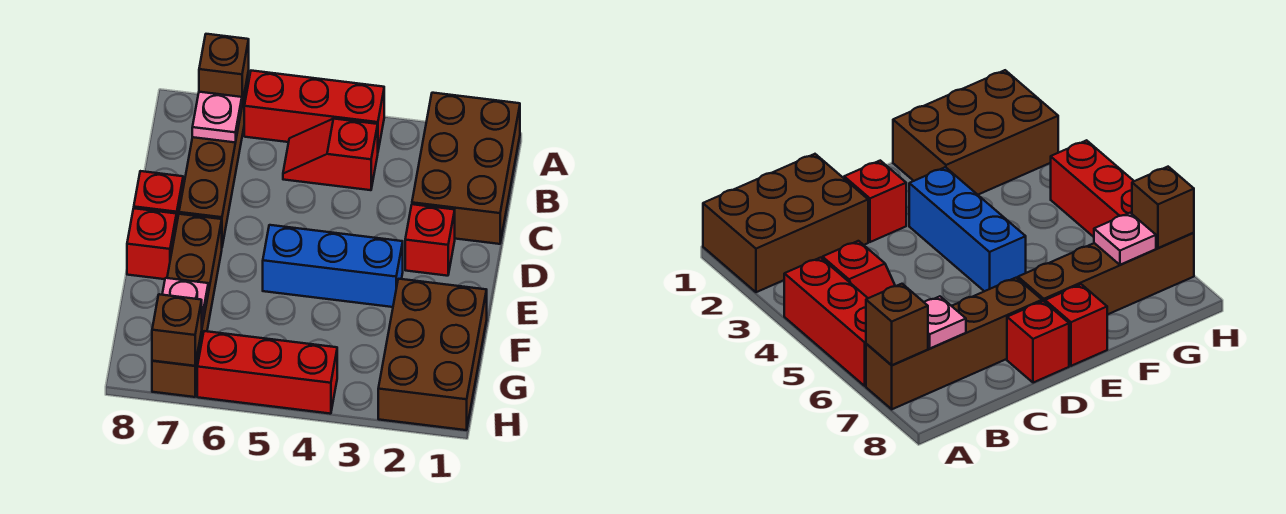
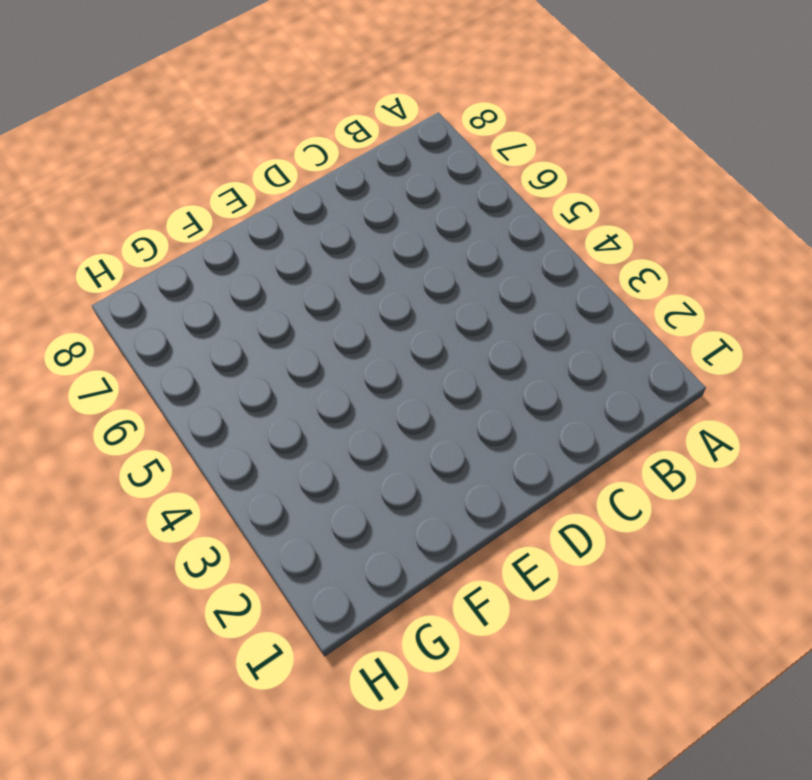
none -> brown brick A1:C2 level 1
none -> red brick A4:A6 level 1
none -> brown brick A7:D7 level 1

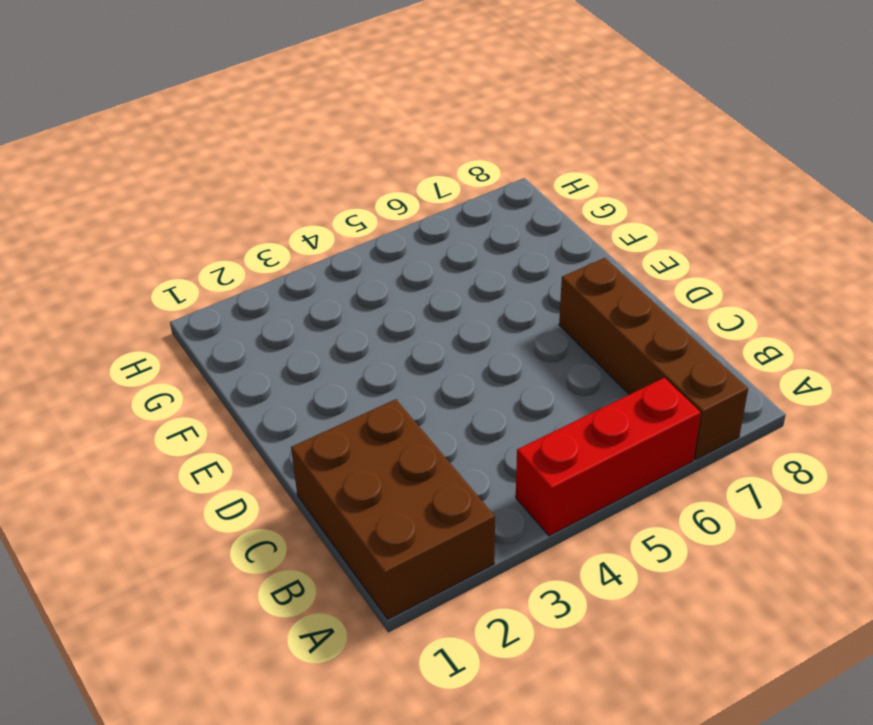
none -> red slope B4:B5 level 1 top 4
none -> red brick D2 level 1
none -> red brick D8 level 1

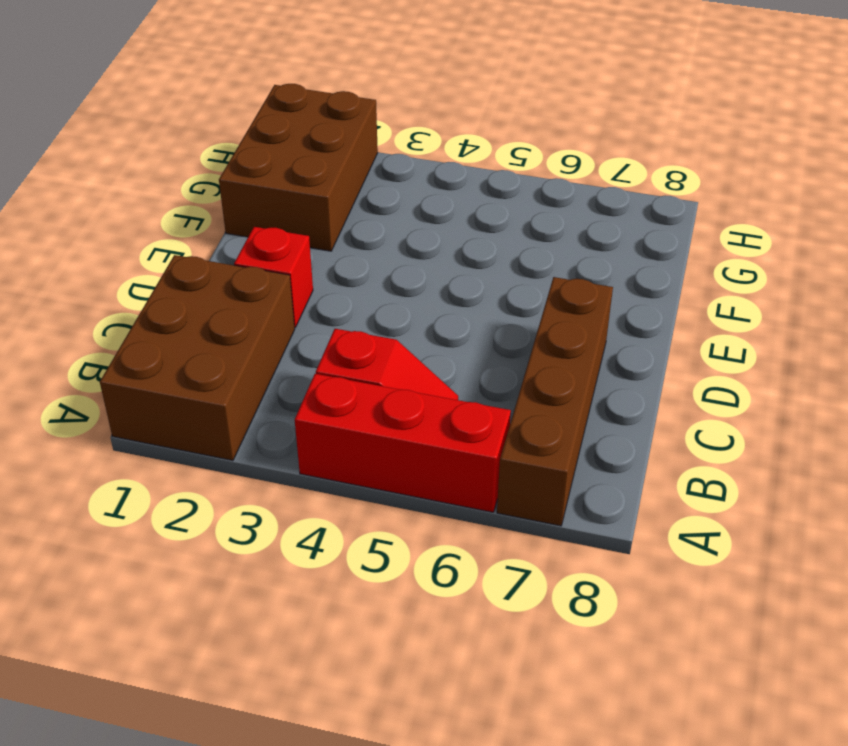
none -> red brick D8 level 1
none -> blue brick E3:E5 level 1
none -> brown brick E7:H7 level 1

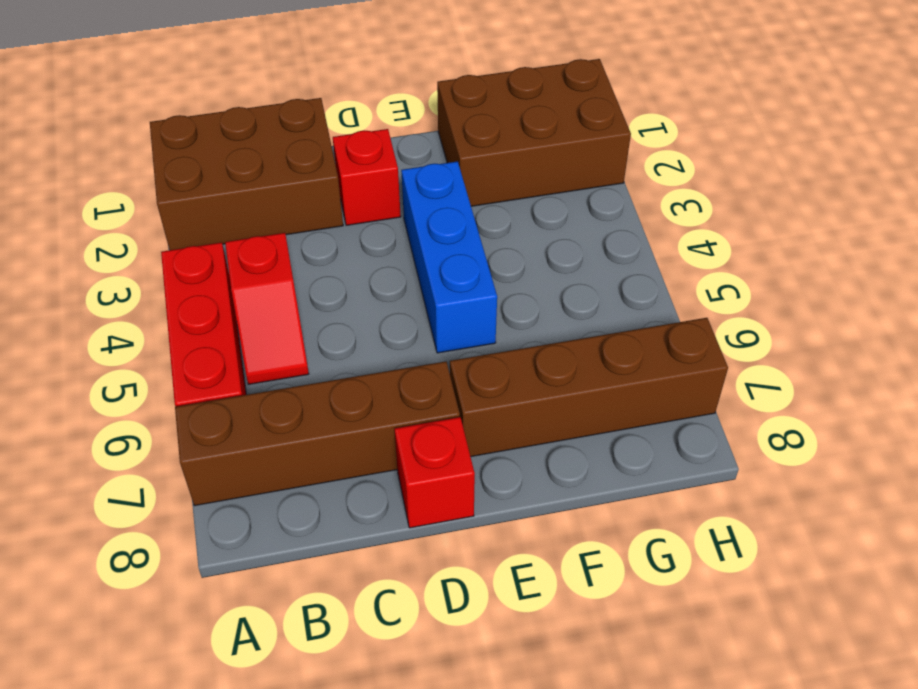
none -> red brick E8 level 1
none -> red brick H4:H6 level 1
none -> brown brick A7 level 2

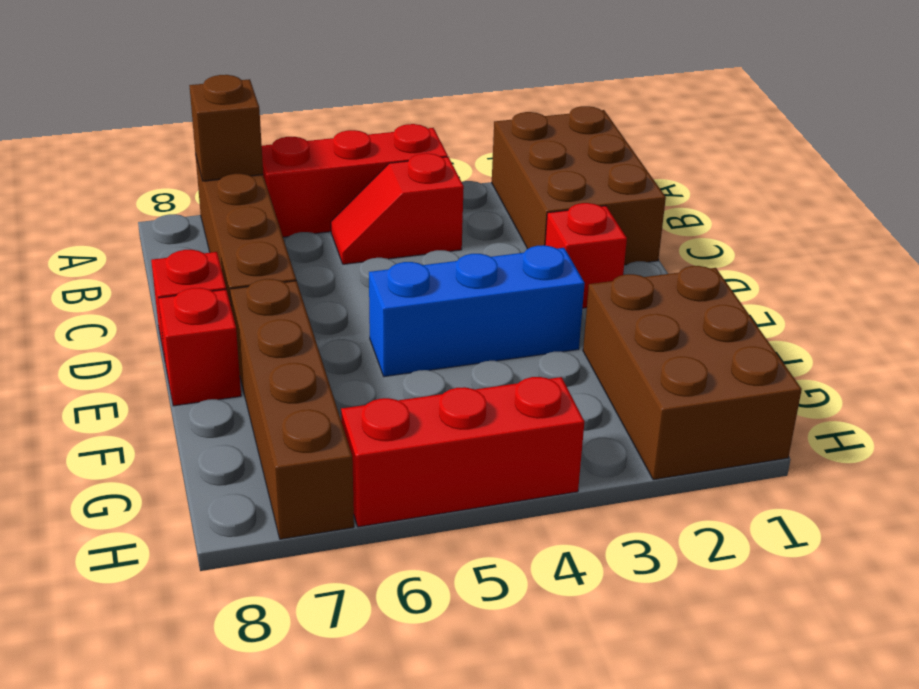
none -> pink plate B7 level 2
none -> pink plate G7 level 2
none -> brown brick H7 level 2

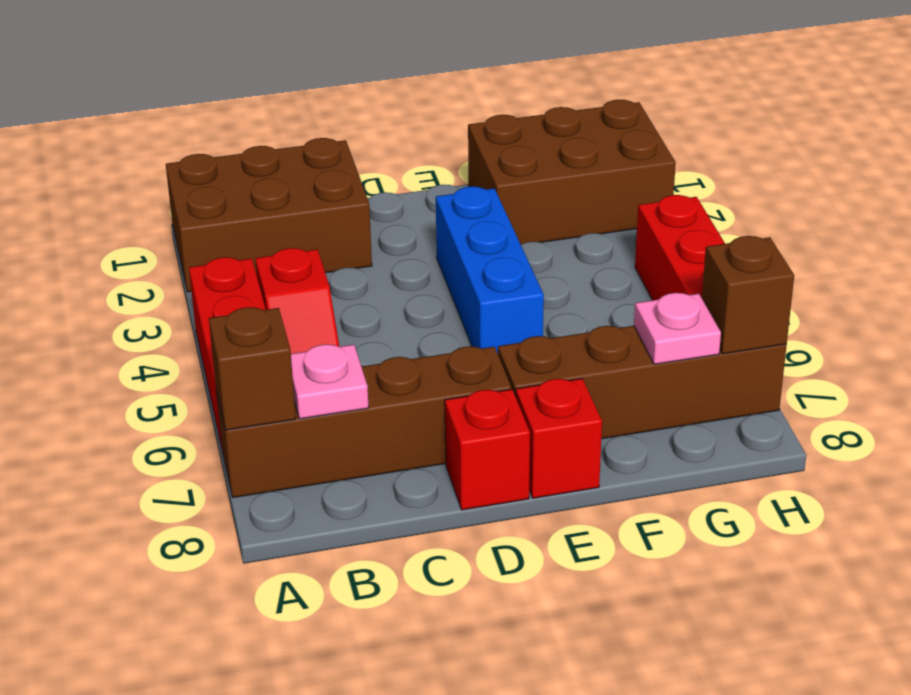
none -> red brick D2 level 1

